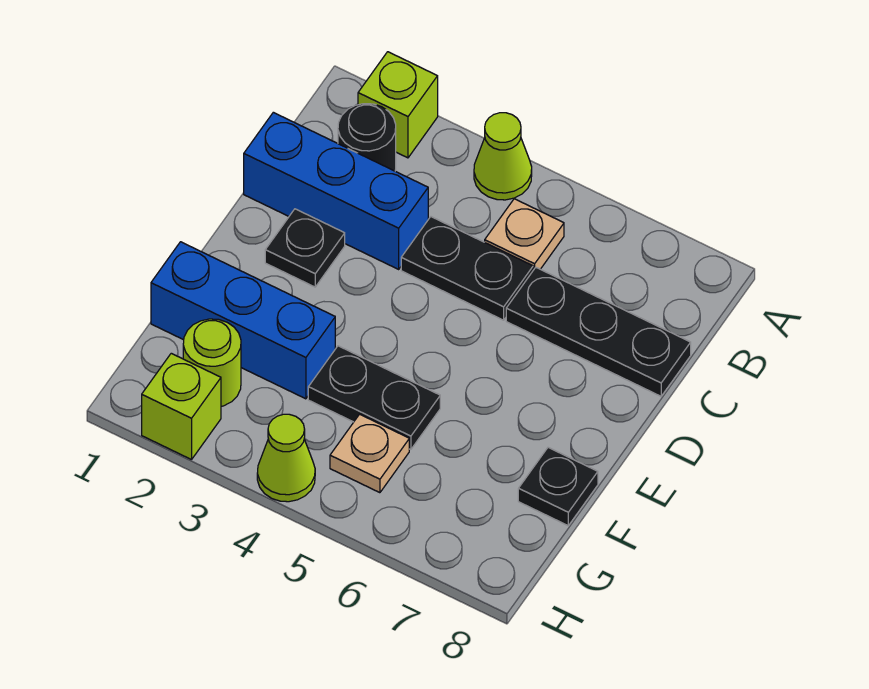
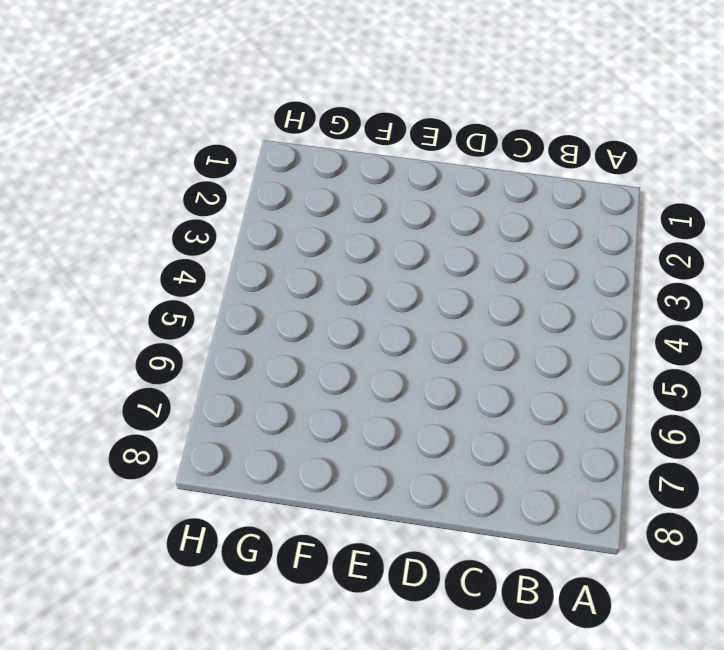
none -> lime brick A2 level 1
none -> lime cone A4 level 1
none -> black round brick B2 level 1

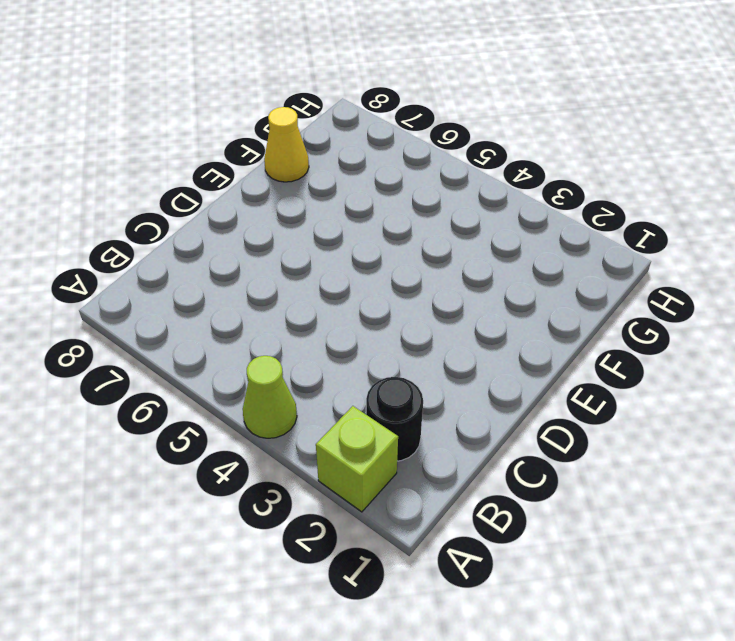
yellow cone F8 level 1 -> black plate F8 level 1
none -> tan plate B5 level 1
none -> blue brick C1:C3 level 1
none -> black plate C4:C5 level 1

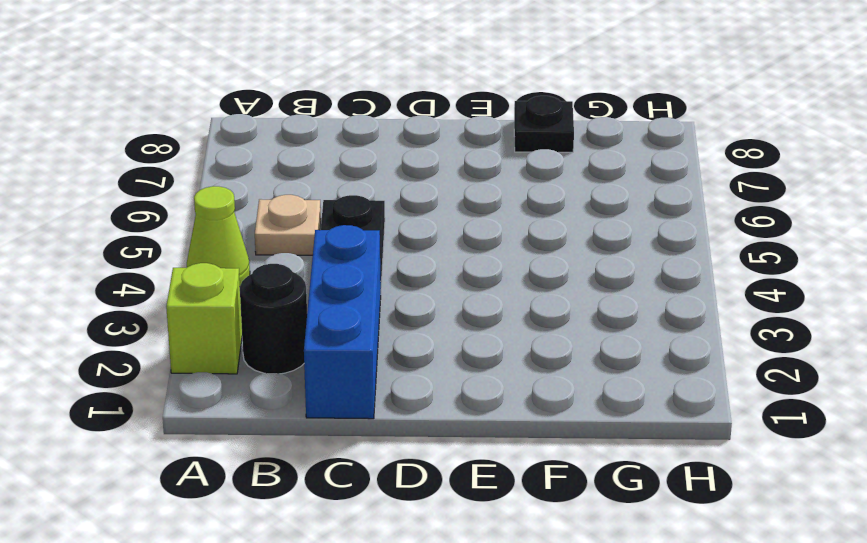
none -> black plate C6:C8 level 1
none -> black plate D2 level 1
none -> blue brick F1:F3 level 1

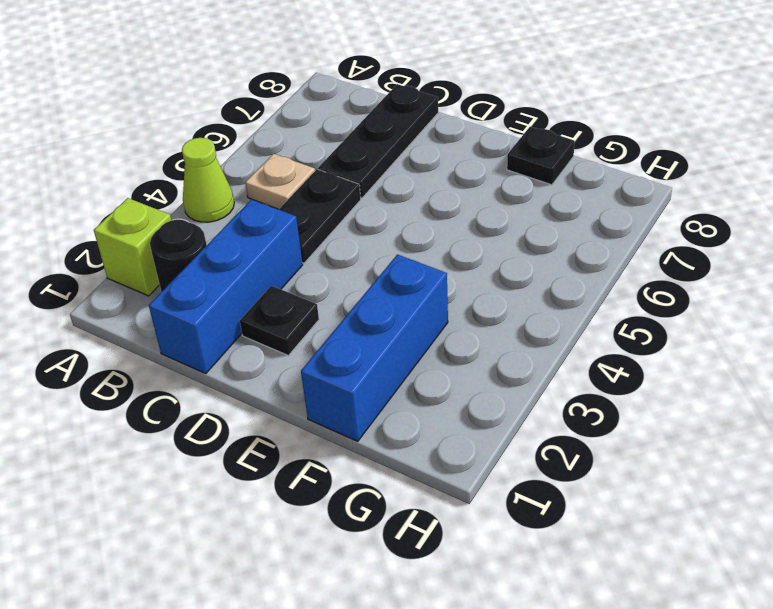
none -> black plate F4:F5 level 1
none -> lime round brick G2 level 1
none -> tan plate G5 level 1

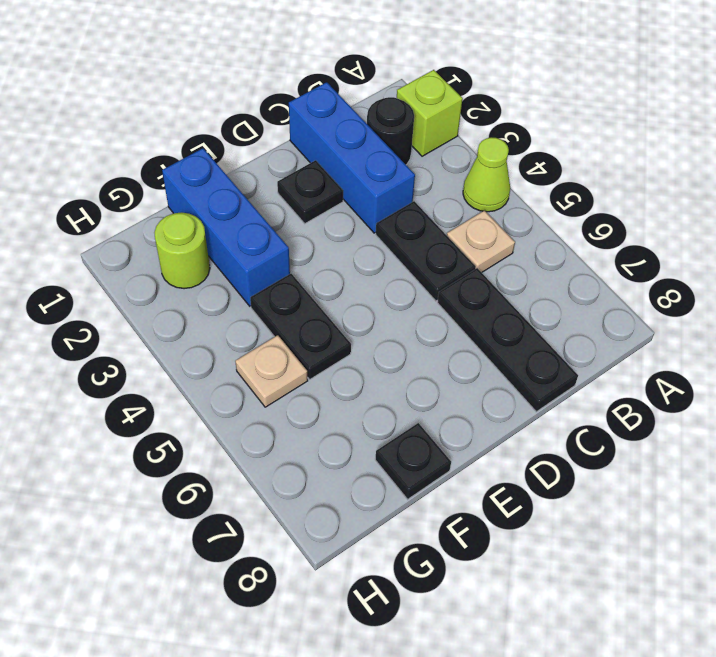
none -> lime brick H2 level 1
none -> lime cone H4 level 1

